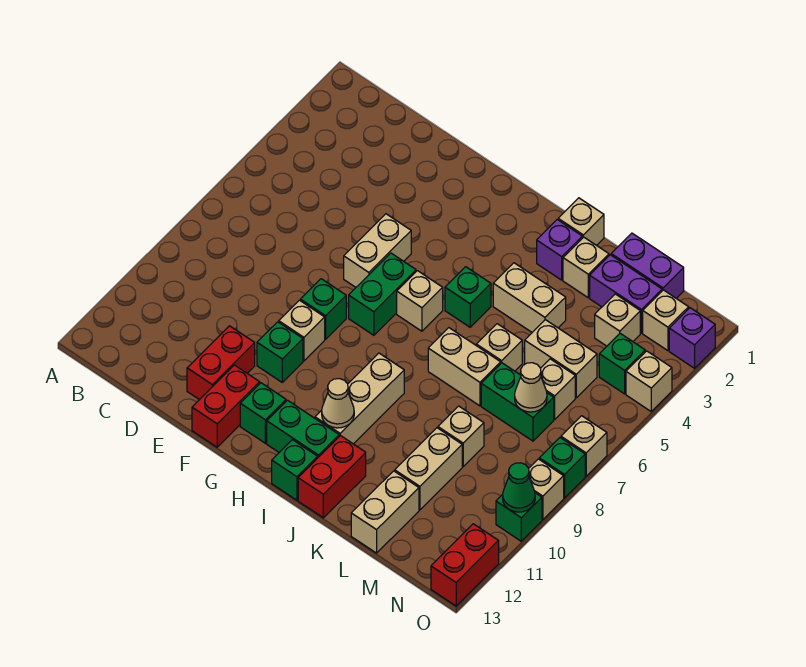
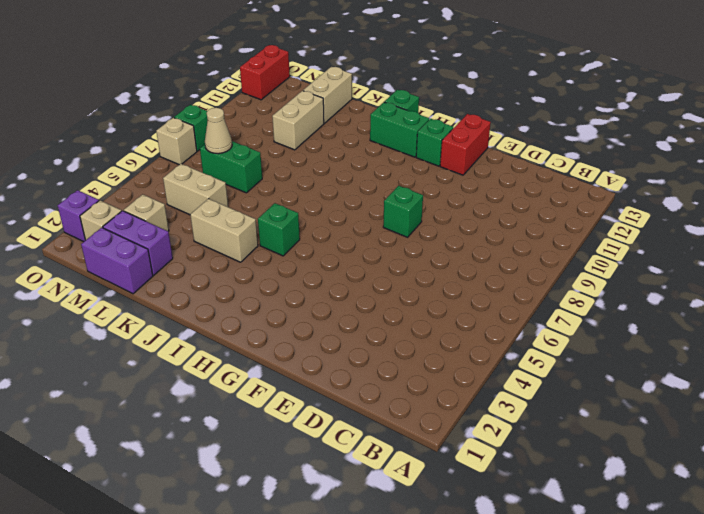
none -> red brick E11:E12 level 1
none -> tan brick F5:F6 level 1
none -> tan brick F9 level 1
none -> green brick F10 level 1

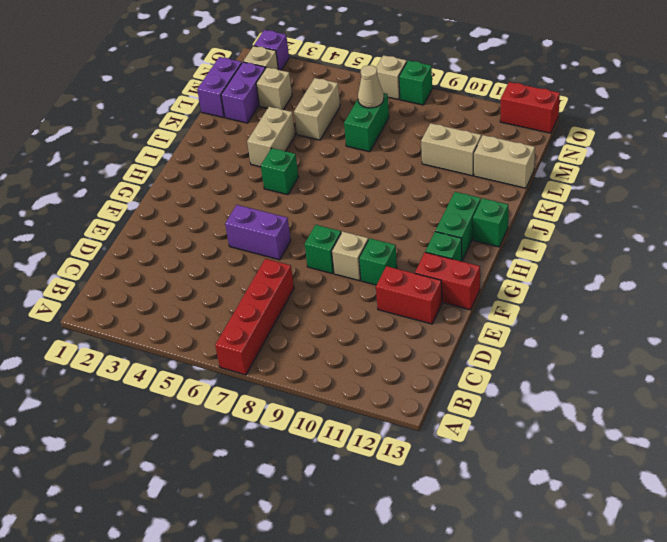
red brick A7:D7 level 1 -> none
purple brick F5:F6 level 1 -> tan brick F5:F6 level 1
none -> green brick G6:G7 level 1
none -> tan brick H6 level 1
none -> tan brick I9:I11 level 1
none -> tan brick J1 level 1

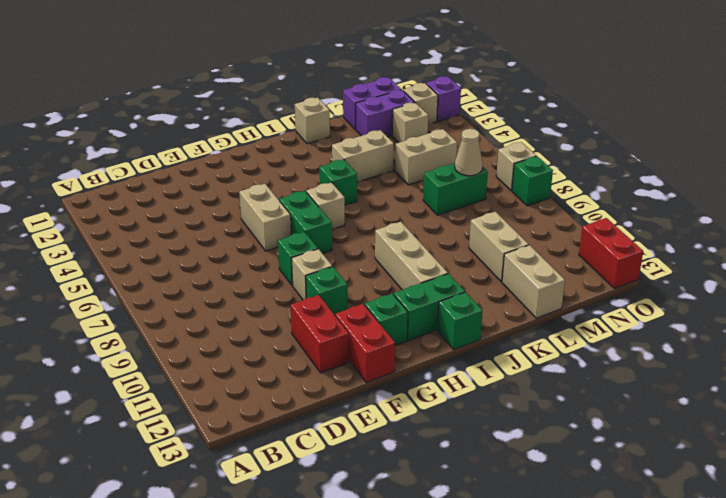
none -> purple brick J2 level 1
none -> tan brick J7:K7 level 1
none -> red brick J12:J13 level 1
none -> tan brick K2 level 1

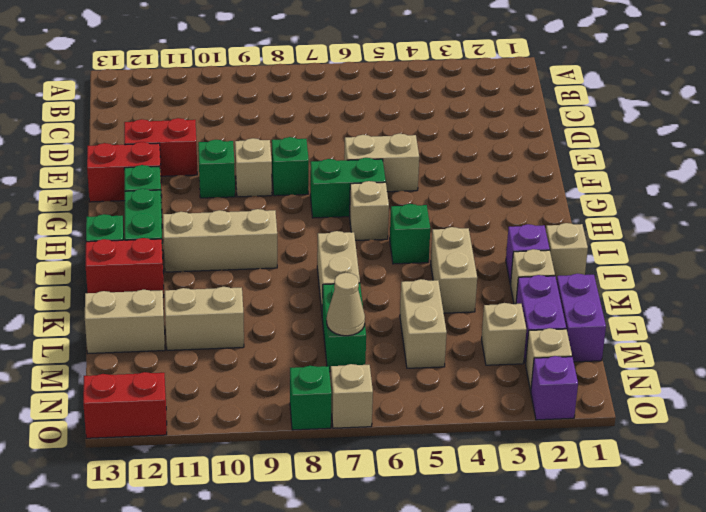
none -> tan brick K6 level 1
none -> tan brick L9 level 1
none -> tan brick M6 level 1
none -> green brick N4 level 1

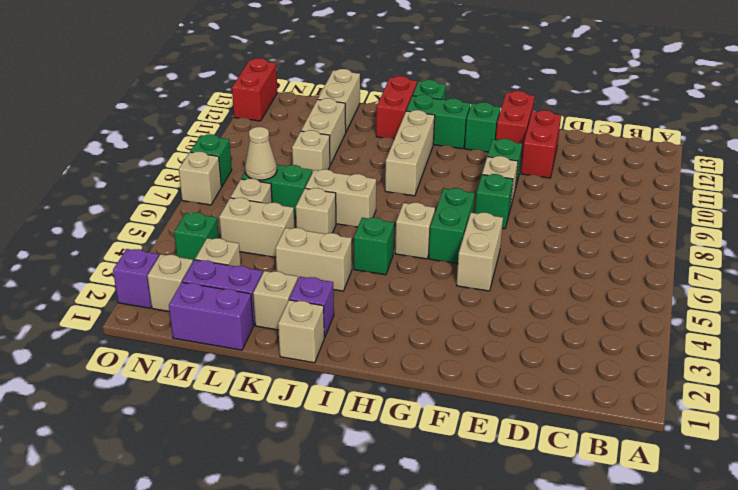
none -> tan brick O4 level 1
none -> tan brick O9 level 1
none -> green brick O10 level 1
none -> tan cone I11 level 2

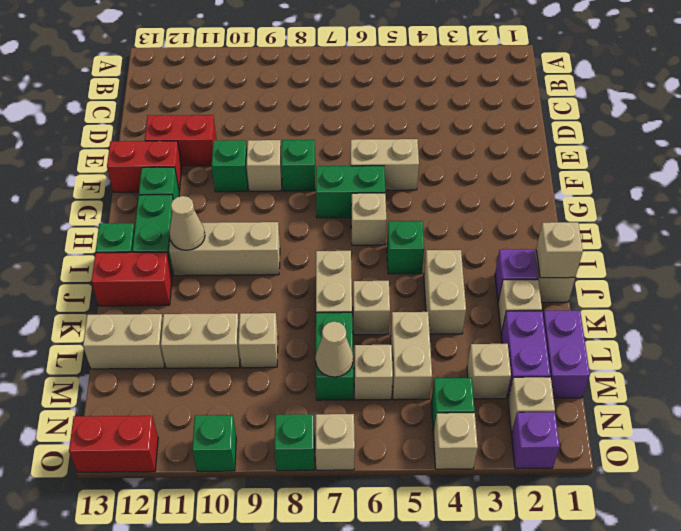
tan brick J1 level 2 -> tan brick O9 level 1
none -> green cone O10 level 2

